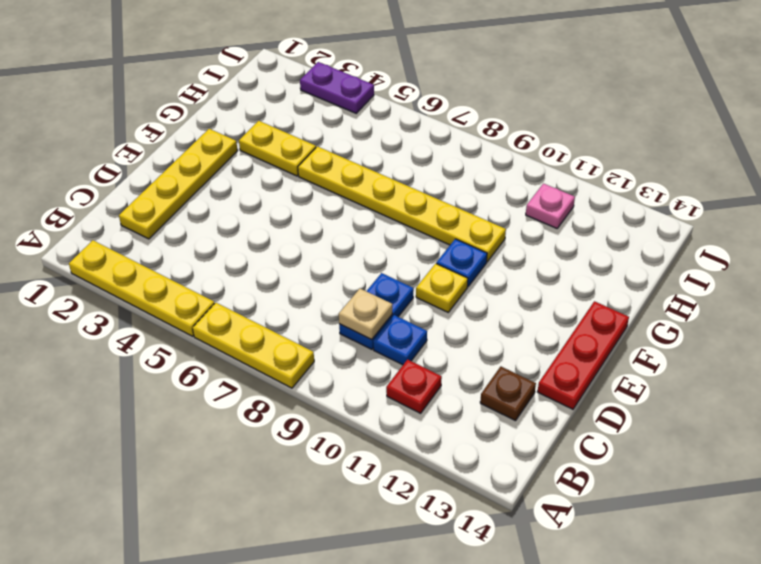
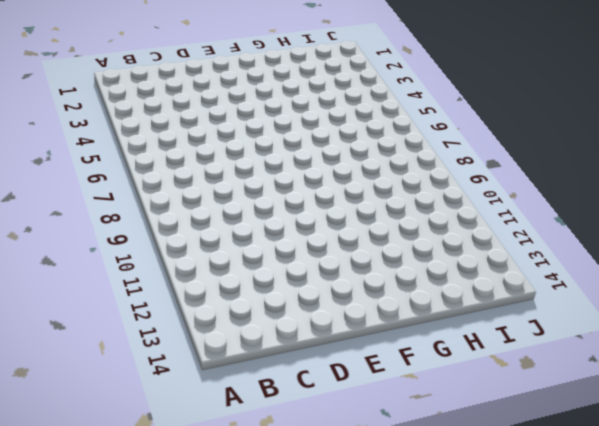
none -> yellow plate A2:A5 level 1
none -> yellow plate A6:A8 level 1
none -> red plate B11 level 1

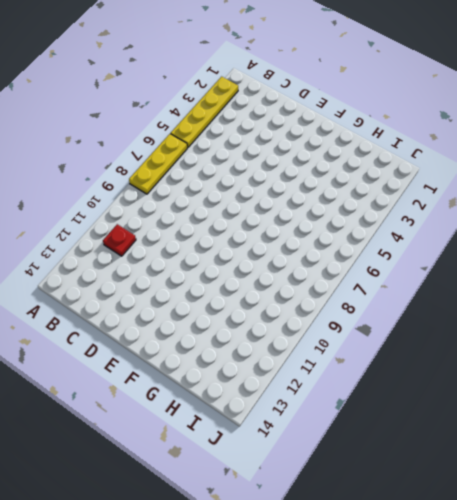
none -> yellow plate C2:F2 level 1
none -> blue plate C9:D9 level 1
none -> blue plate C10 level 1

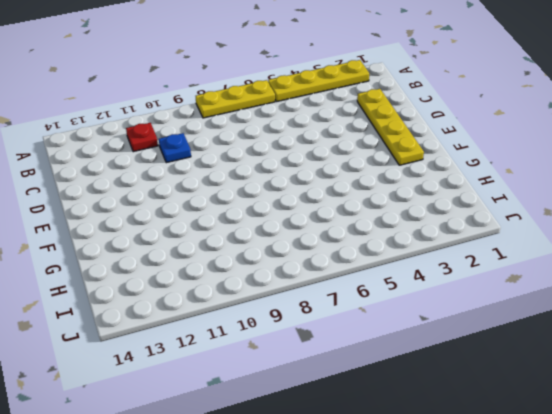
none -> blue plate C9:D9 level 1
none -> brown plate C13 level 1
none -> red plate D14:F14 level 1

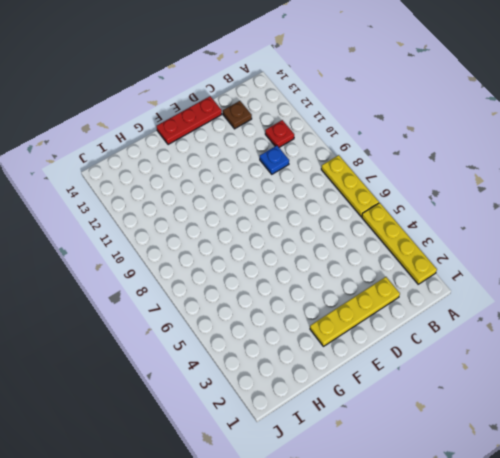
none -> blue plate C9:D9 level 1
none -> yellow plate E10 level 1
none -> blue plate F10 level 1

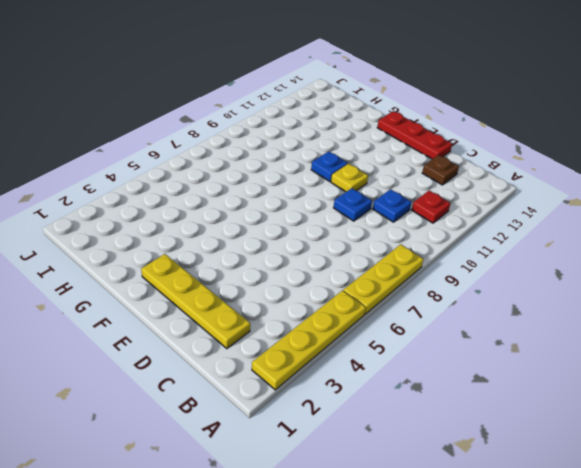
blue plate D9 level 1 -> blue plate C9:D9 level 1
none -> yellow plate G3:G4 level 1
none -> yellow plate G5:G10 level 1
none -> pink plate I11 level 1

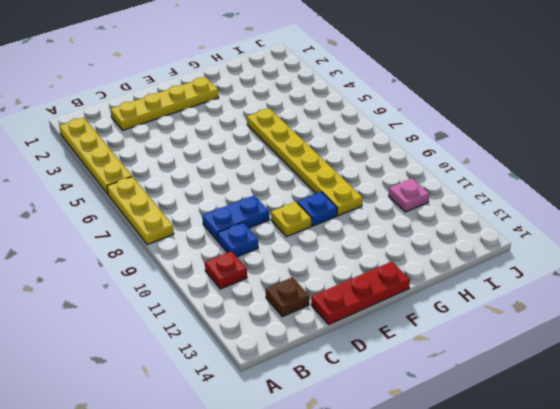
none -> yellow plate G3:G4 level 1
none -> purple plate J3:J4 level 1
none -> tan plate C9 level 2

